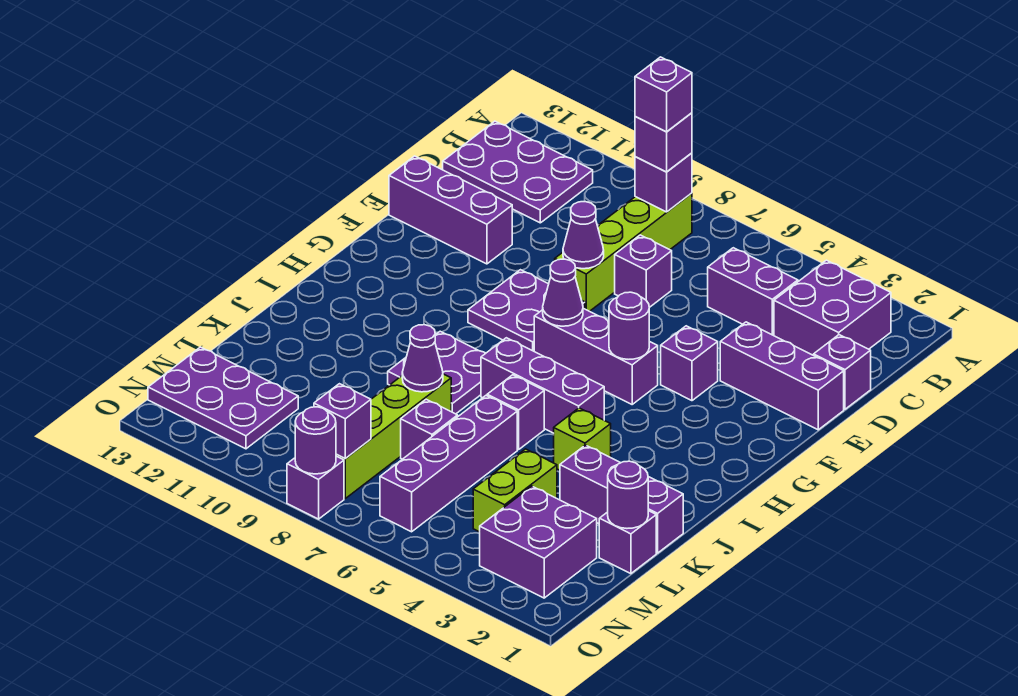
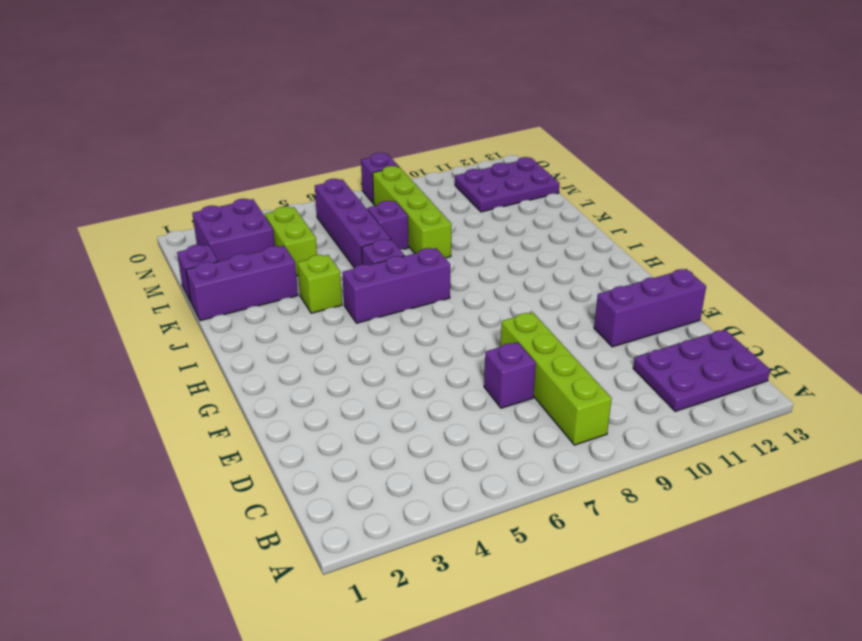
none -> purple brick B2:C3 level 1
none -> purple brick C4:C5 level 1
none -> purple brick D1 level 1
none -> purple brick E1:E3 level 1

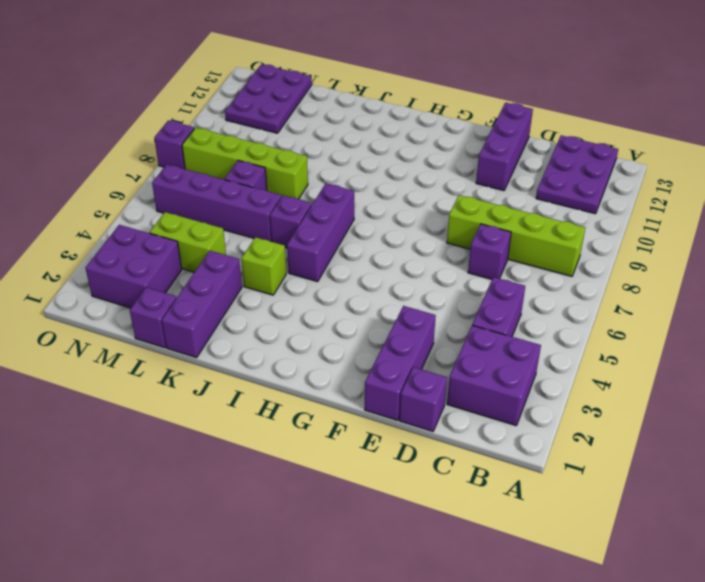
none -> purple brick F4 level 1
none -> purple plate F8:G9 level 1
none -> purple brick G5:G7 level 1
none -> purple plate I8:J9 level 1

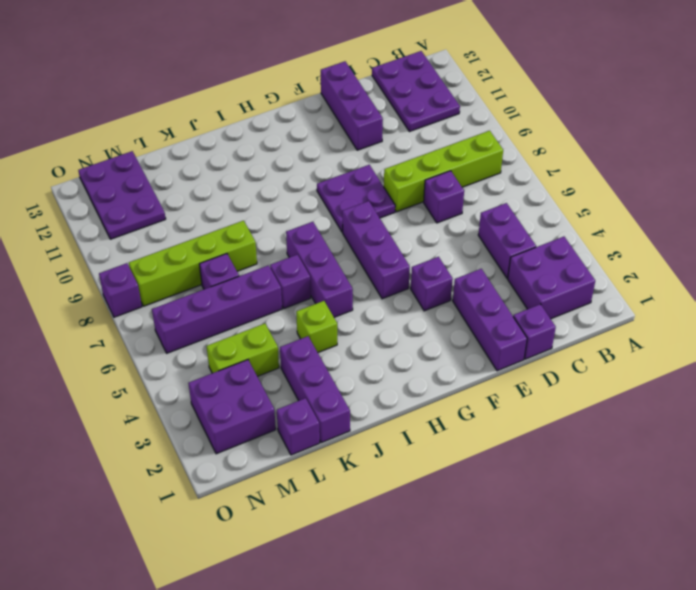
none -> purple plate I8:J9 level 1
none -> purple brick B8 level 2
none -> purple cone E8 level 2
none -> purple round brick G5 level 2

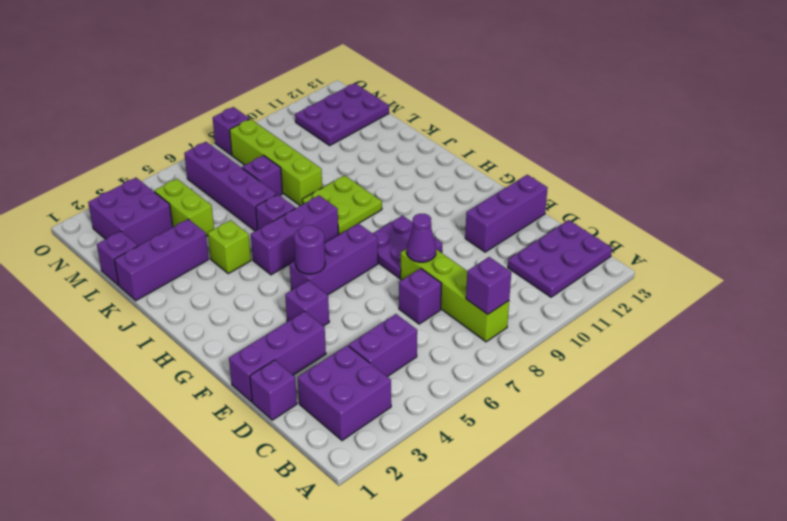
lime plate I8:J9 level 1 -> purple plate I8:J9 level 1
none -> purple cone G7 level 2
none -> purple cone K8 level 2
none -> purple round brick L1 level 2
none -> purple brick N8 level 2

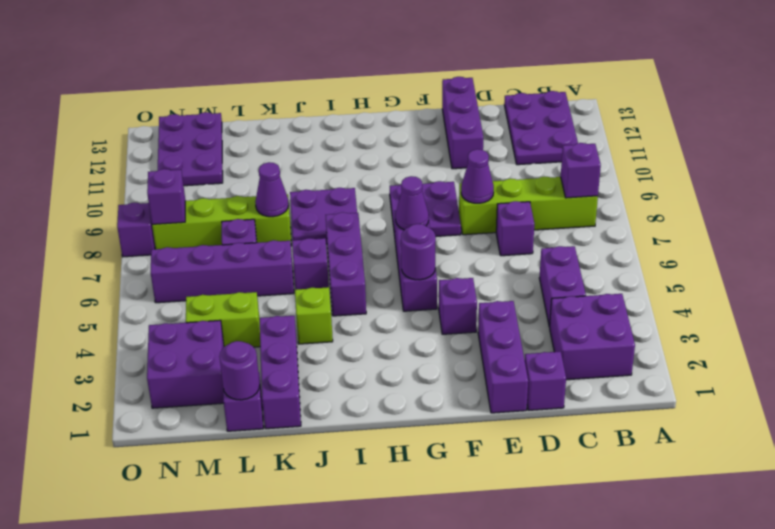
none -> purple round brick O8 level 2
none -> purple brick B8 level 3
none -> purple brick B8 level 4

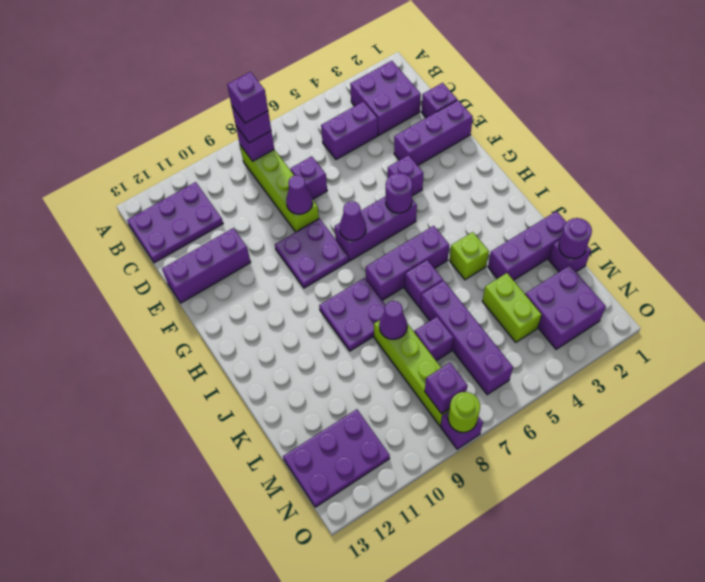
lime round brick O8 level 2 -> purple round brick O8 level 2

